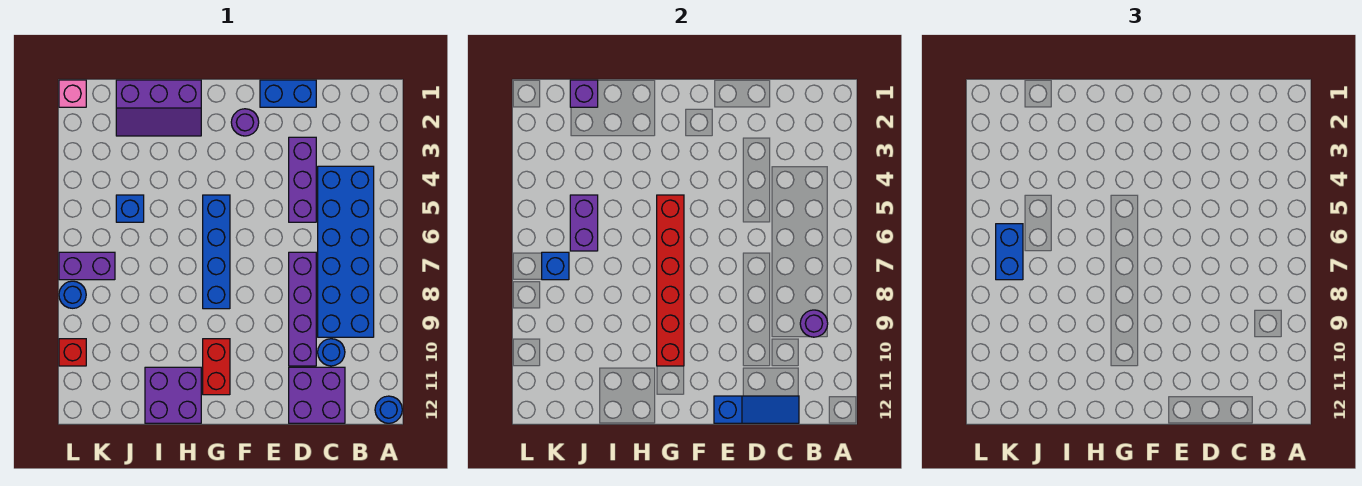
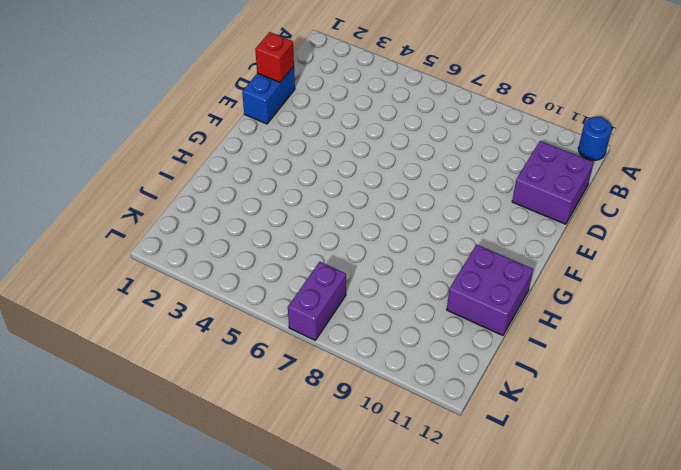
red brick D1 level 2 -> red brick L10 level 1
none -> blue brick B4:C9 level 1
none -> blue round brick C10 level 1
none -> purple brick D3:D5 level 1

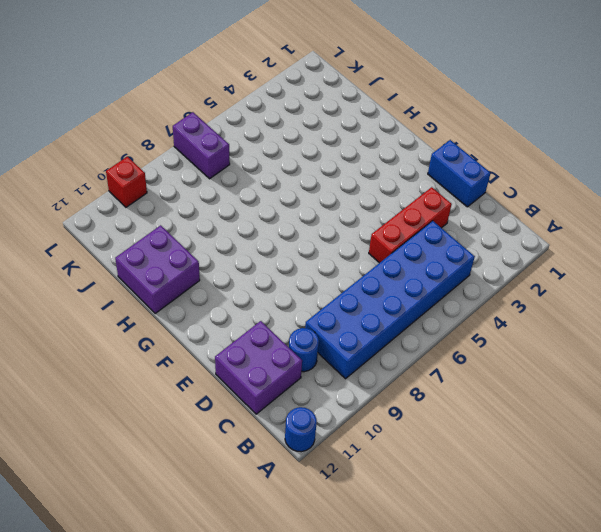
red brick D3:D5 level 1 -> purple brick D3:D5 level 1
none -> purple brick D7:D10 level 1
none -> purple round brick F2 level 1
none -> blue brick G5:G8 level 1

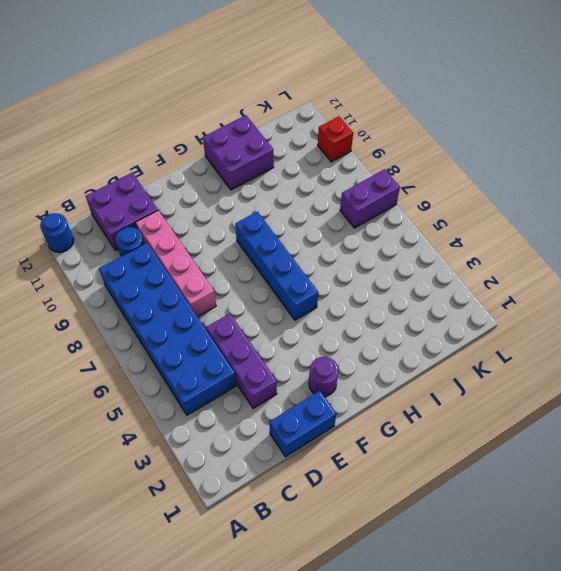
pink brick D7:D10 level 1 -> purple brick D7:D10 level 1
none -> red brick G10:G11 level 1
none -> purple slope H1:J2 level 1 top 1
none -> blue brick J5 level 1

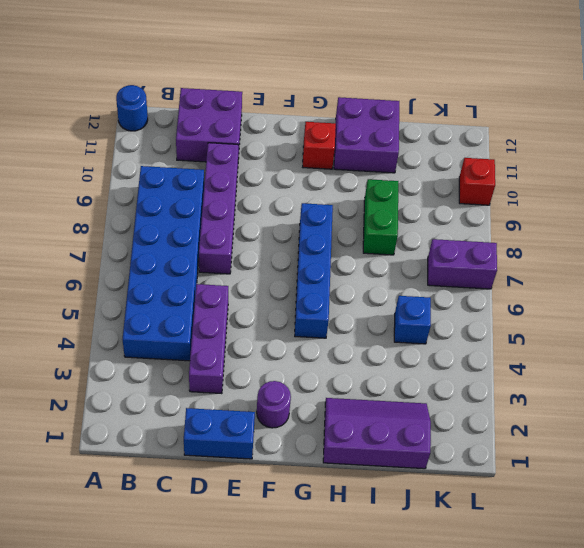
red brick G11 level 1 -> red brick G10:G11 level 1
green brick I8:I9 level 1 -> none
none -> blue round brick C10 level 1
none -> pink brick L1 level 1
none -> blue round brick L8 level 1

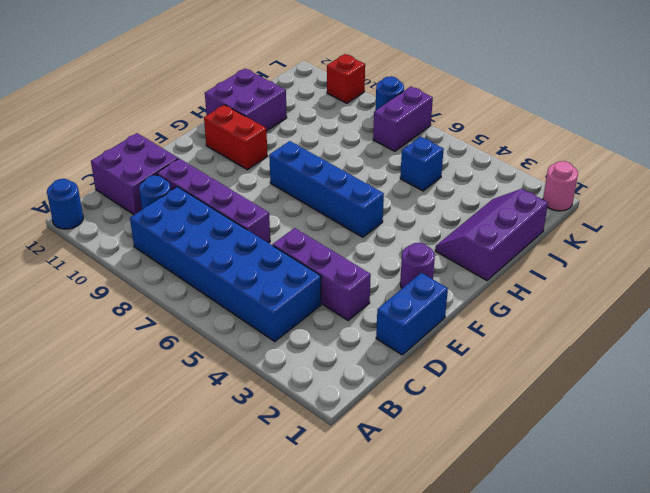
pink round brick L1 level 1 -> pink brick L1 level 1
none -> purple round brick B9 level 2
none -> blue slope C12:E12 level 2 top E
none -> red brick G5:G10 level 2

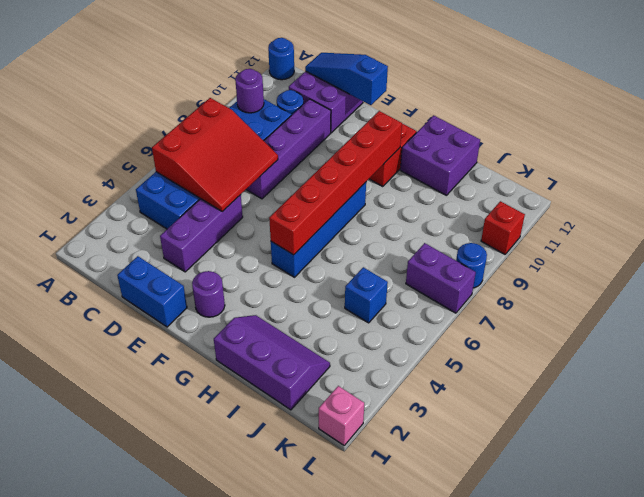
red slope B5:D7 level 2 top B -> none
none -> purple brick J1 level 2
none -> purple brick J5:J6 level 2
none -> blue brick K7 level 2

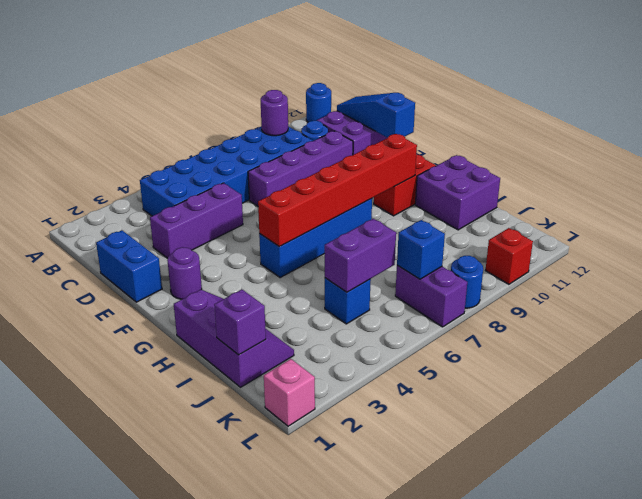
none -> blue brick K6:K7 level 3

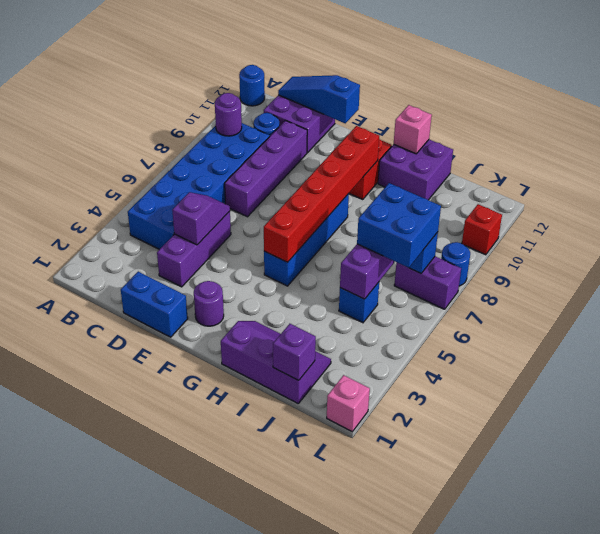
purple slope D4:D5 level 2 top 4 -> none
pink brick H12 level 2 -> none
blue brick J6:K7 level 3 -> blue brick K6:K7 level 3

